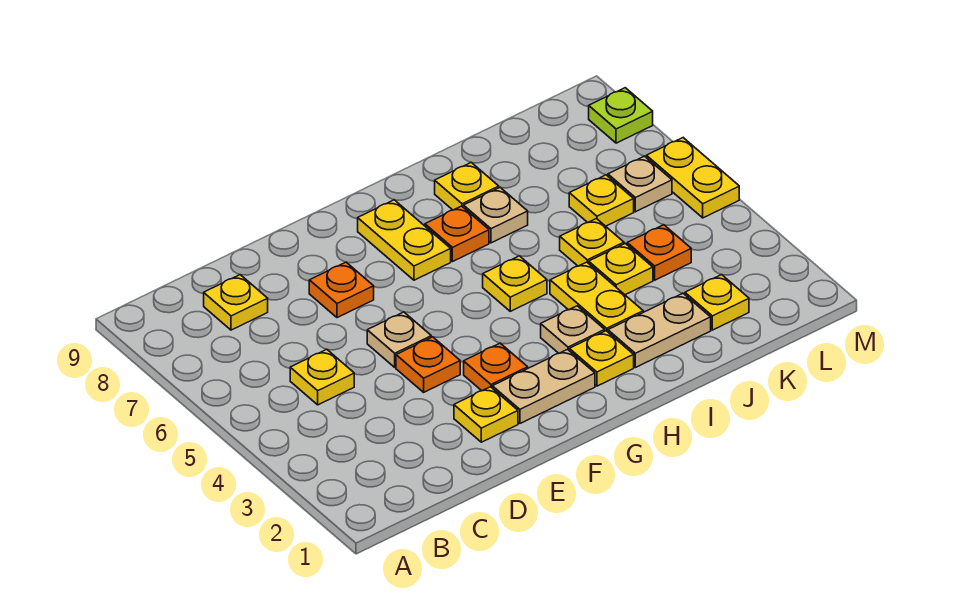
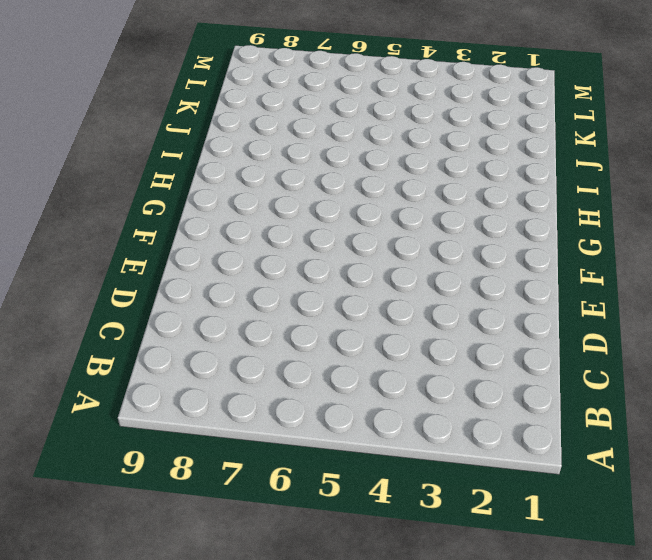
none -> yellow plate C5 level 1
none -> yellow plate C8 level 1
none -> yellow plate E2 level 1

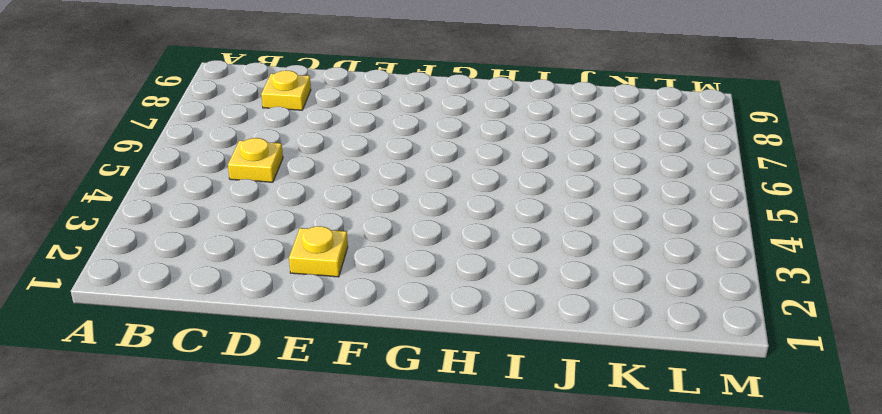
none -> orange plate E4 level 1
none -> tan plate E5 level 1
none -> orange plate E7 level 1

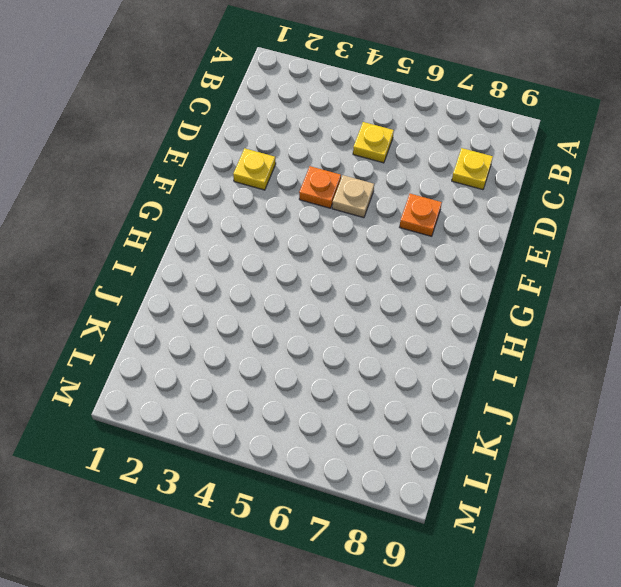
none -> tan plate F2:G2 level 1
none -> orange plate F3 level 1
none -> yellow plate G7:G8 level 1

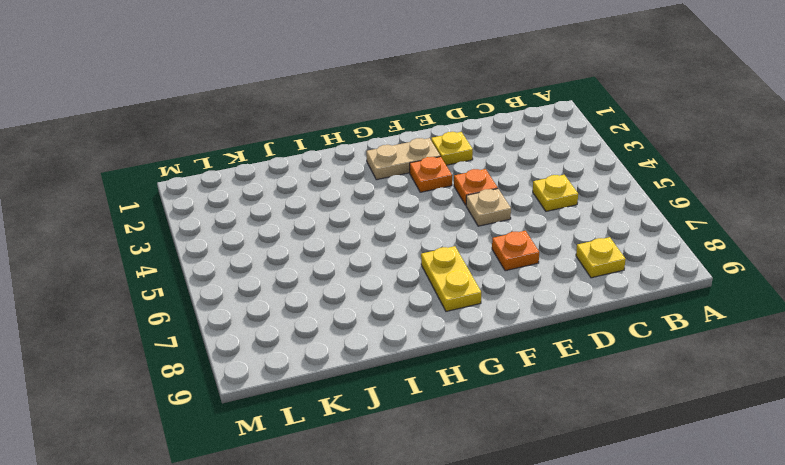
none -> yellow plate H2 level 1
none -> tan plate H3 level 1
none -> yellow plate H5 level 1

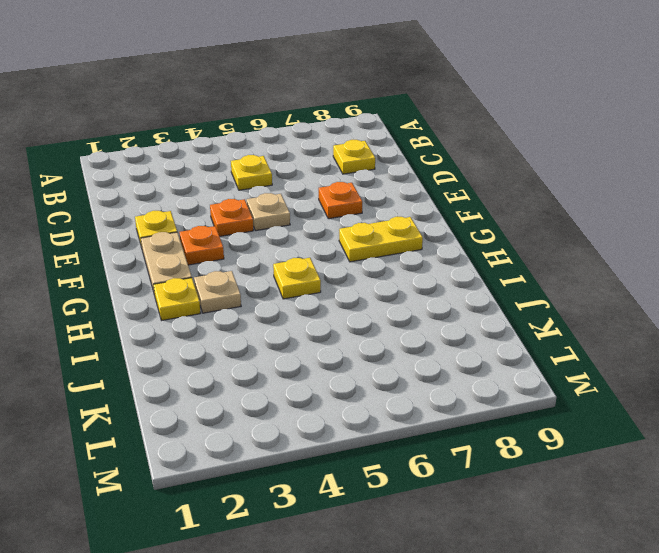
none -> orange plate H7 level 1
none -> tan plate I2:J2 level 1
none -> yellow plate I3:I4 level 1

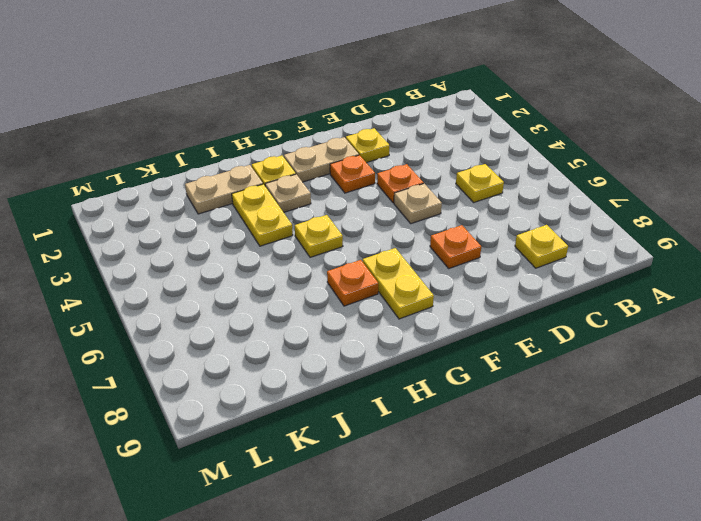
none -> tan plate I7 level 1
none -> yellow plate I8 level 1
none -> yellow plate J4 level 1

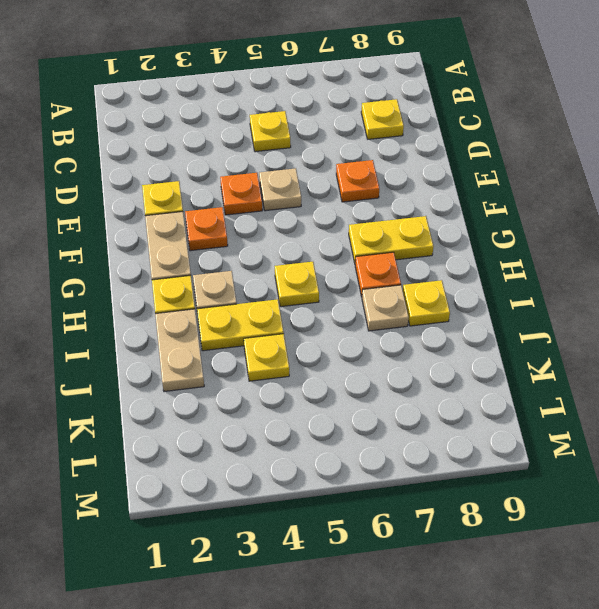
none -> yellow plate J5 level 1
none -> yellow plate K2 level 1
none -> orange plate K4 level 1

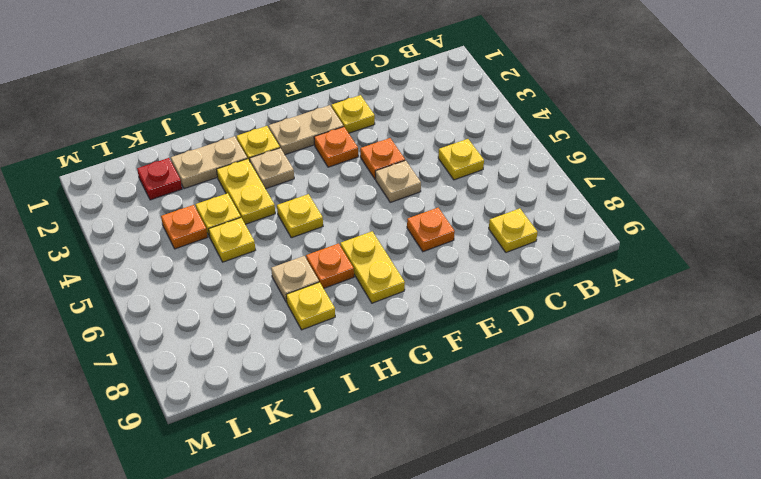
red plate K2 level 1 -> yellow plate K2 level 1
none -> yellow plate K6 level 1
none -> tan plate L6 level 1
none -> yellow plate M5:M6 level 1

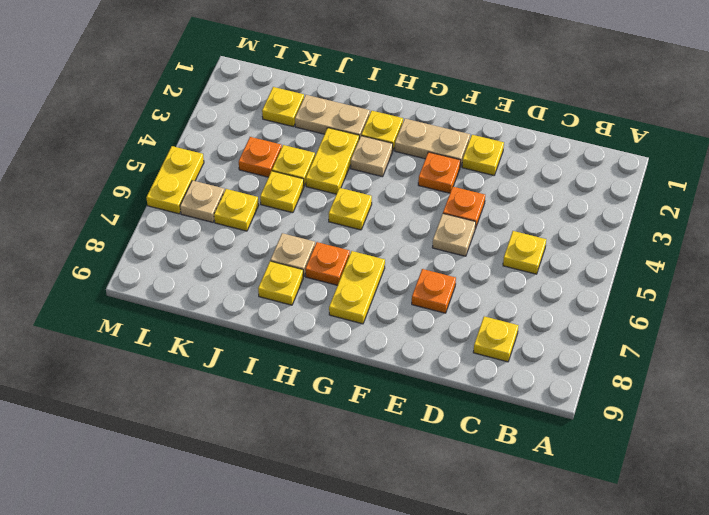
none -> lime plate M8 level 1

